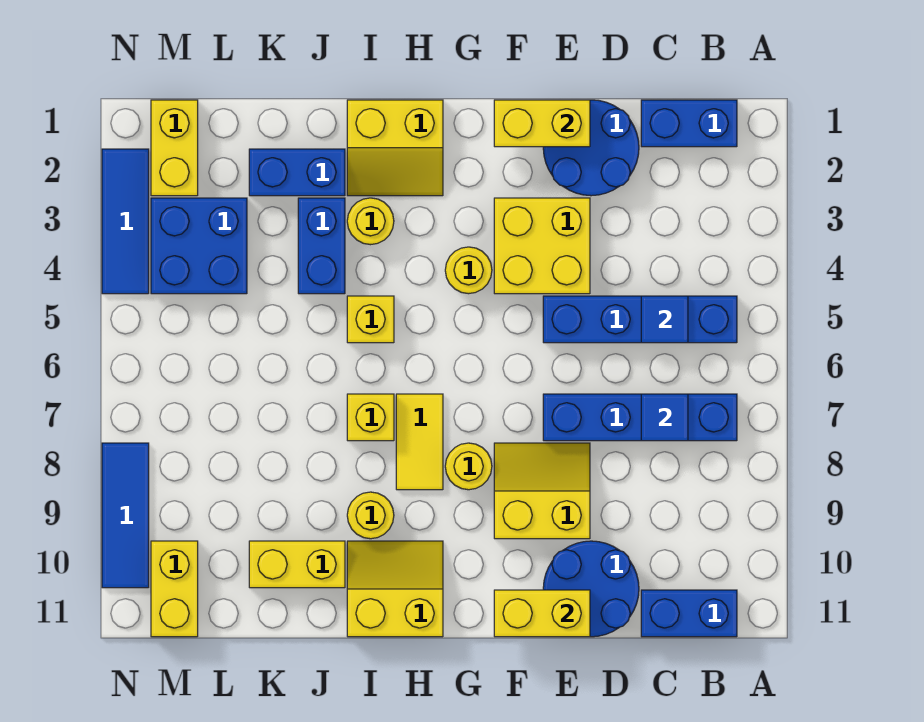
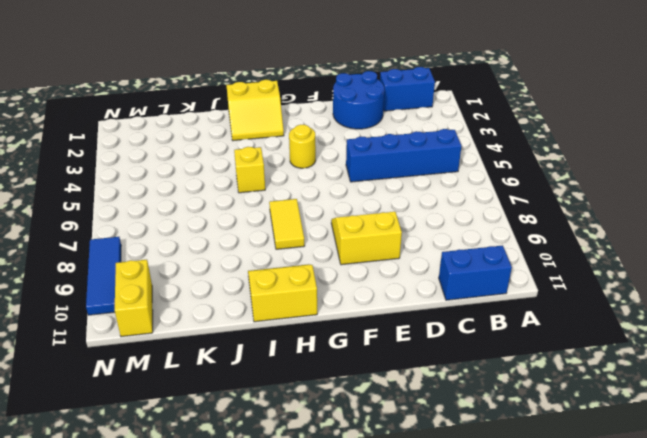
none -> blue brick B7:E7 level 1
none -> blue round brick D10:E11 level 1
none -> yellow brick E3:F4 level 1

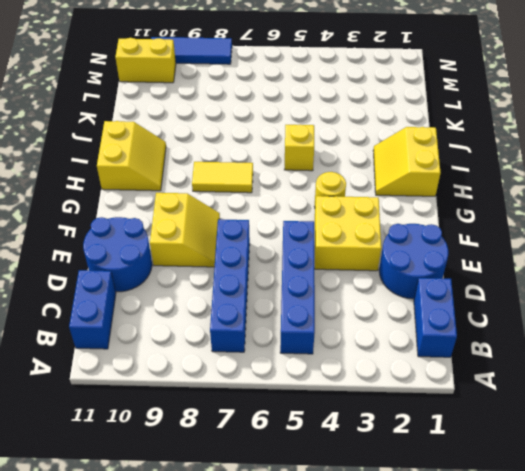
none -> yellow round brick G8 level 1
none -> yellow round brick I3 level 1
none -> yellow brick I7 level 1

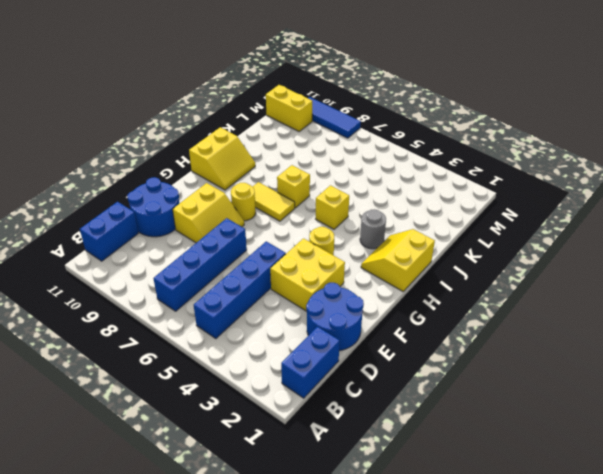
grey round brick I3 level 1 -> yellow round brick I3 level 1
none -> yellow round brick I9 level 1
none -> blue brick J2:K2 level 1
none -> blue brick J3:J4 level 1

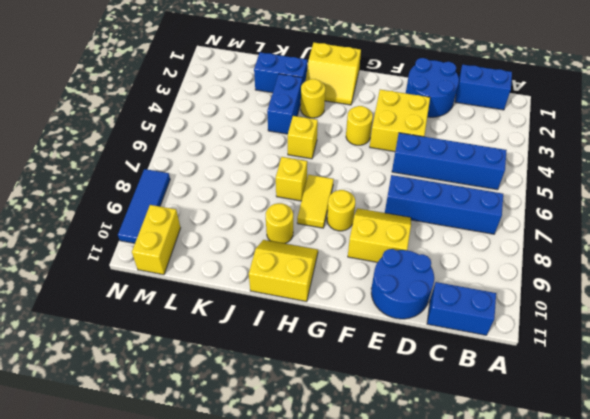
none -> yellow brick J10:K10 level 1
none -> blue brick L3:M4 level 1
none -> yellow brick M1:M2 level 1

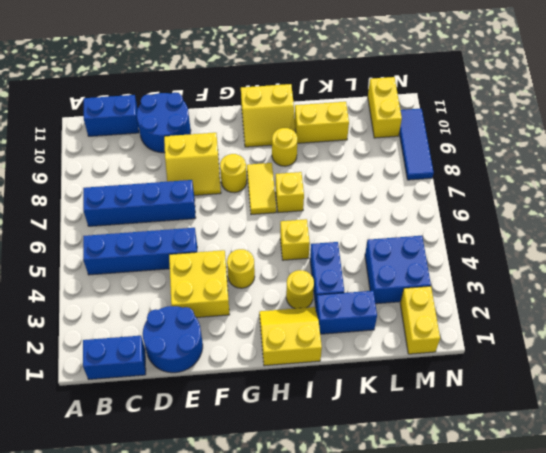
none -> blue tile N2:N4 level 1
none -> blue tile C5 level 2
none -> blue tile C7 level 2

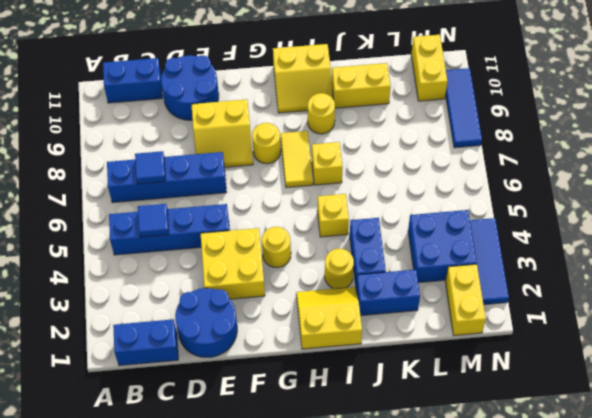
none -> yellow brick E1:F1 level 2
none -> yellow brick E11:F11 level 2

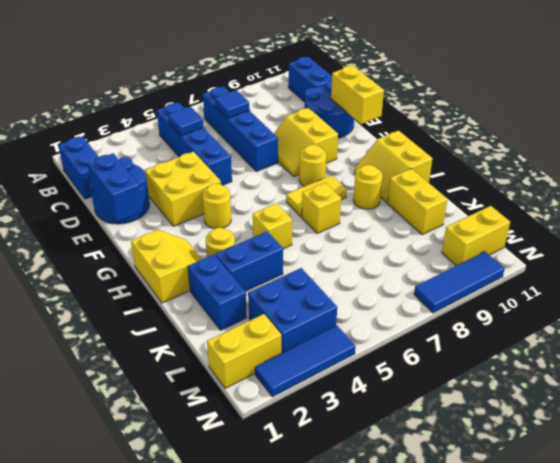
blue brick E1:F1 level 2 -> yellow brick E1:F1 level 2

